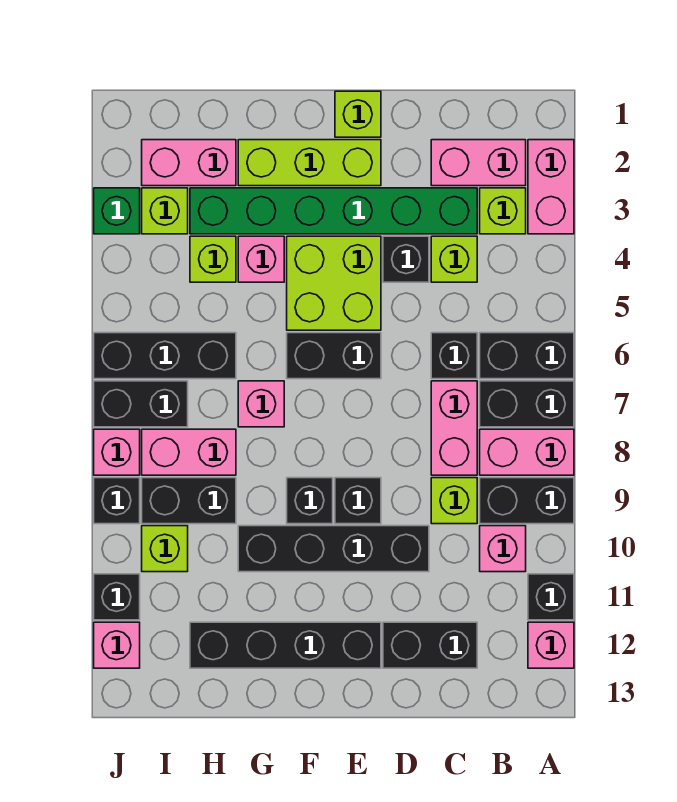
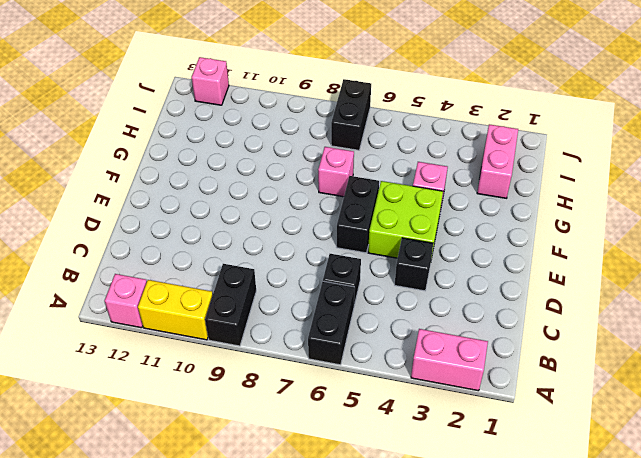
yellow brick A10:A11 level 1 -> black brick A11 level 1
none -> black brick A7:B7 level 1
none -> pink brick A8:B8 level 1
none -> pink brick B2:C2 level 1
none -> lime brick B3 level 1

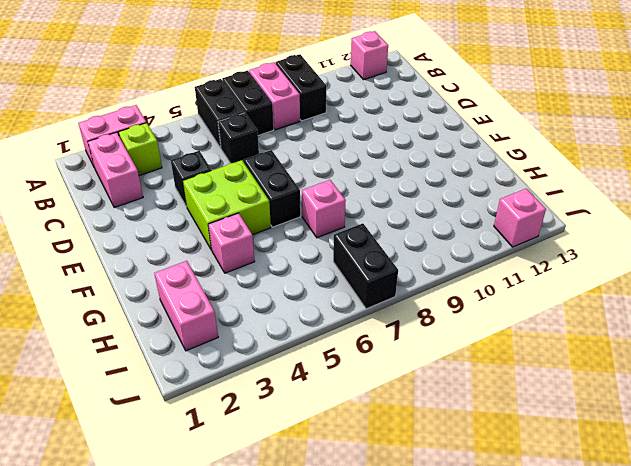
none -> black brick A11 level 1
none -> pink brick B10 level 1
none -> green brick C3:H3 level 1
none -> lime brick C4 level 1

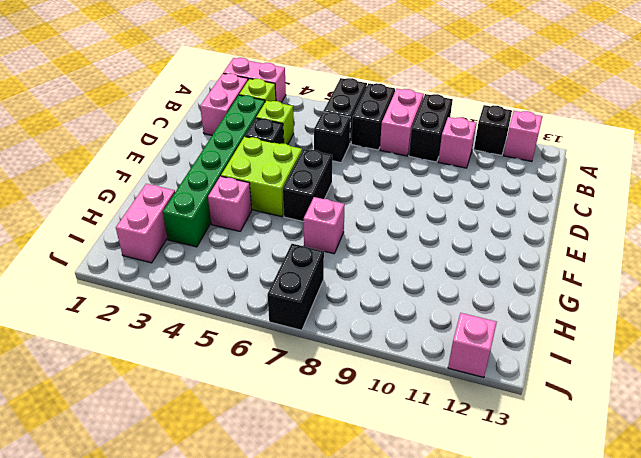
none -> pink brick C7:C8 level 1
none -> lime brick C9 level 1
none -> black brick C12:D12 level 1
none -> black brick D10:G10 level 1

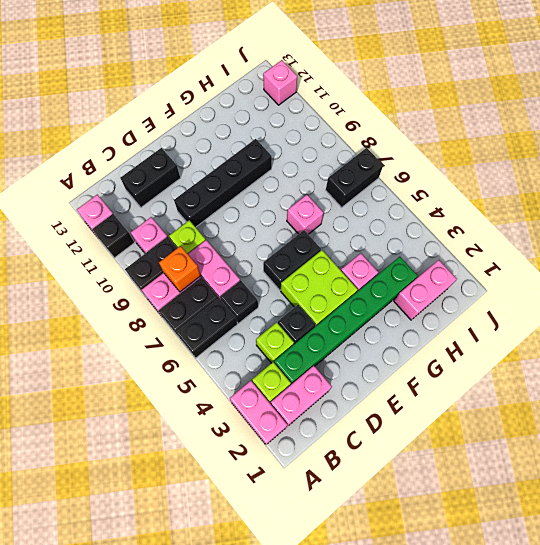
orange brick B8 level 2 -> none
none -> lime brick E1 level 1
none -> lime brick E2:G2 level 1
none -> black brick E9 level 1
none -> black brick E12:H12 level 1

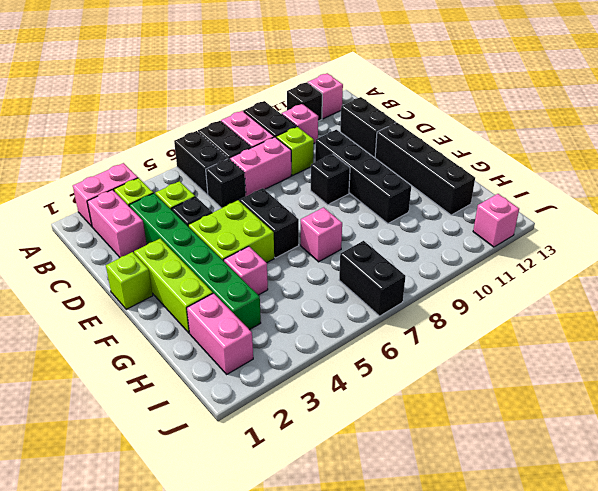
none -> black brick F9 level 1
none -> lime brick H4 level 1
none -> black brick H6:J6 level 1
none -> pink brick H8:I8 level 1

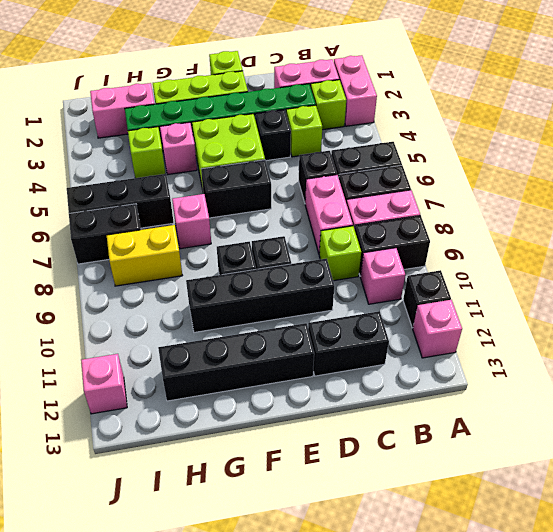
yellow brick H8:I8 level 1 -> pink brick H8:I8 level 1
none -> black brick H9:I9 level 1
none -> lime brick I3 level 1
none -> lime brick I10 level 1
none -> green brick J3 level 1

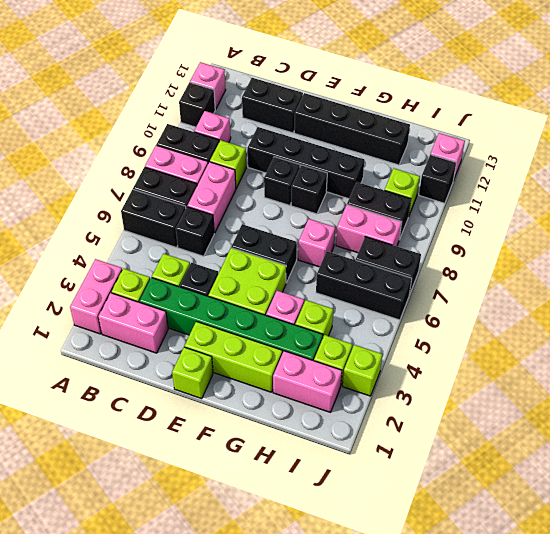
lime brick J3 level 1 -> green brick J3 level 1
none -> pink brick J8 level 1
none -> black brick J9 level 1

